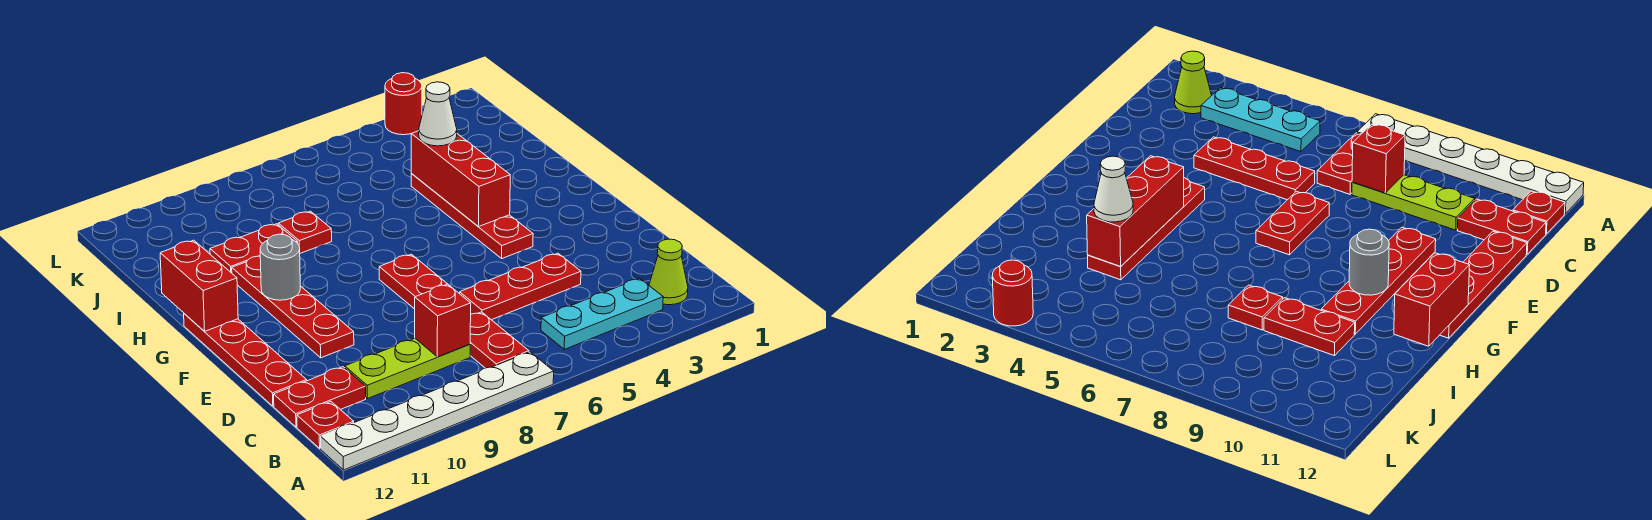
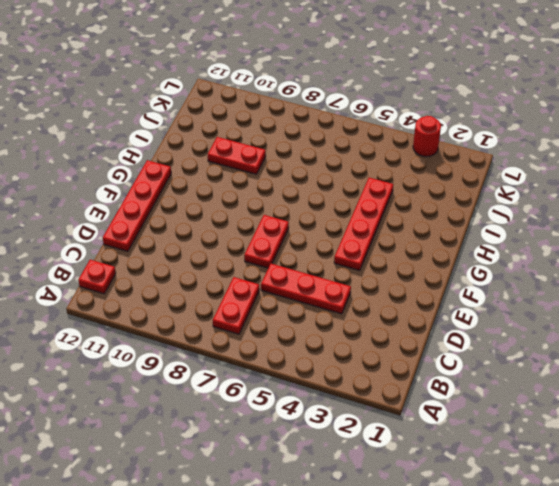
none -> white plate A7:A12 level 1
none -> lime cone B2 level 1
none -> cyan plate B3:B5 level 1

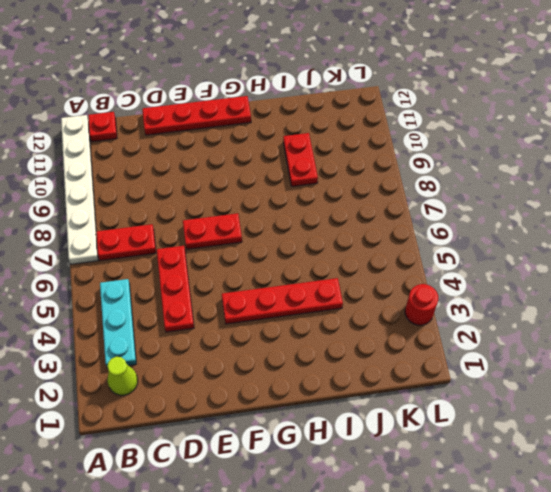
none -> lime plate C8:C10 level 1
none -> red plate C11:C12 level 1
none -> red plate E10:H10 level 1

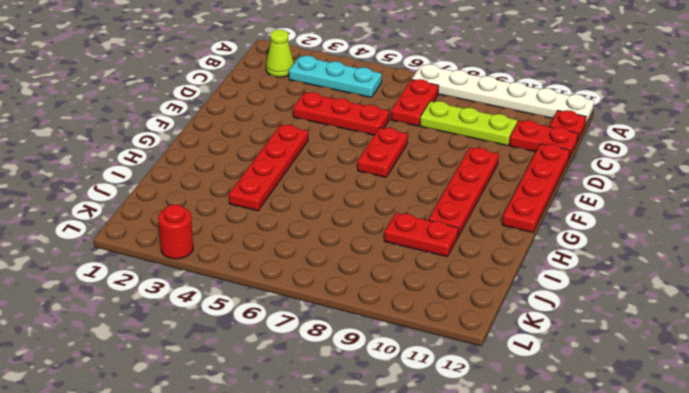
none -> red plate I8 level 1
none -> red brick C8 level 2
none -> red brick G4:I4 level 2

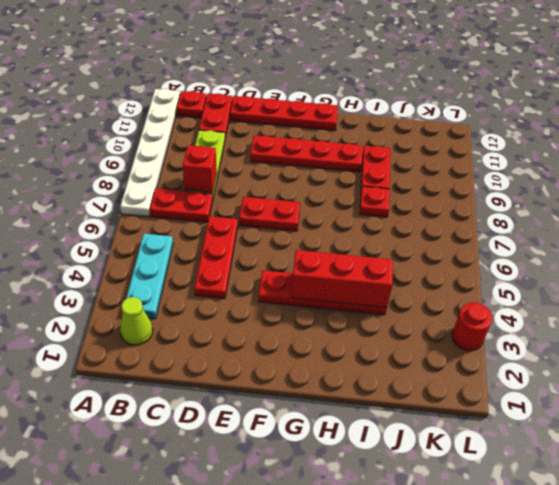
none -> grey round brick G10 level 2
none -> red brick G12:H12 level 2
none -> white cone I4 level 3

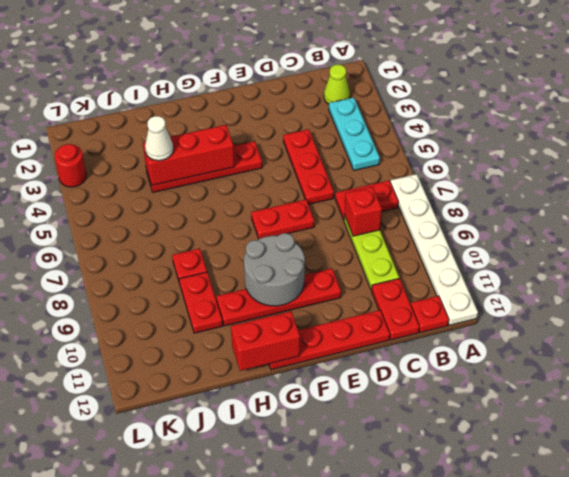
grey round brick F9:G10 level 2 -> grey round brick G10 level 2

